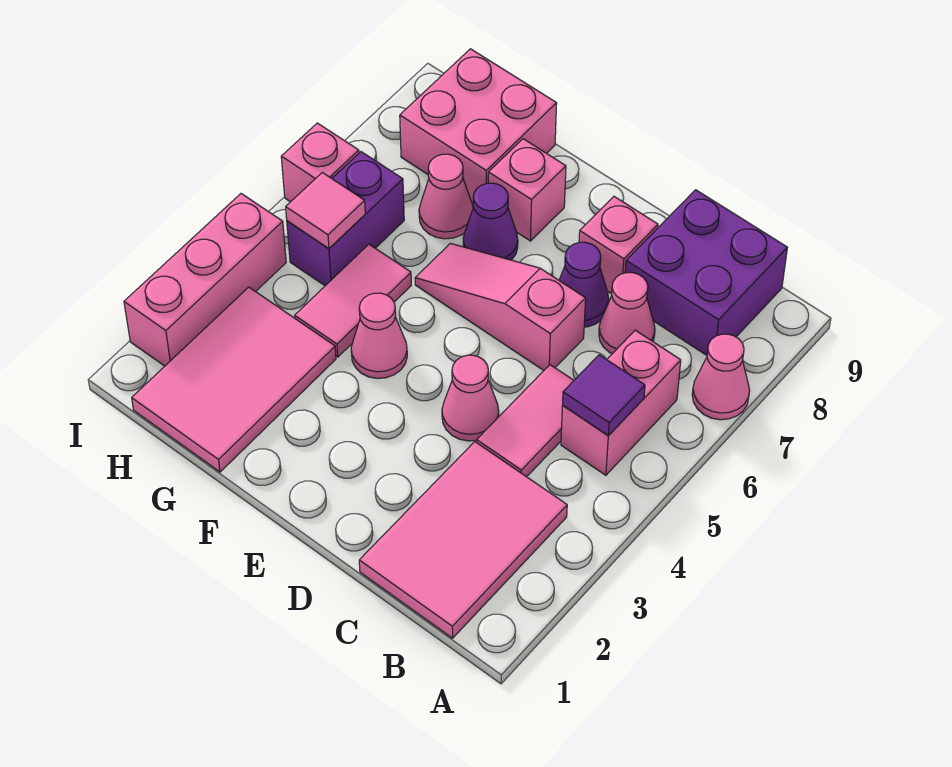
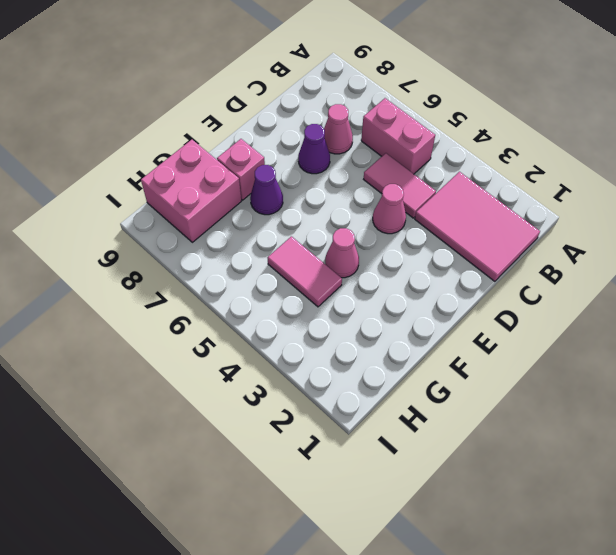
none -> pink cone A7 level 1
none -> purple brick B8:C9 level 1
none -> pink slope D6:F6 level 1 top D

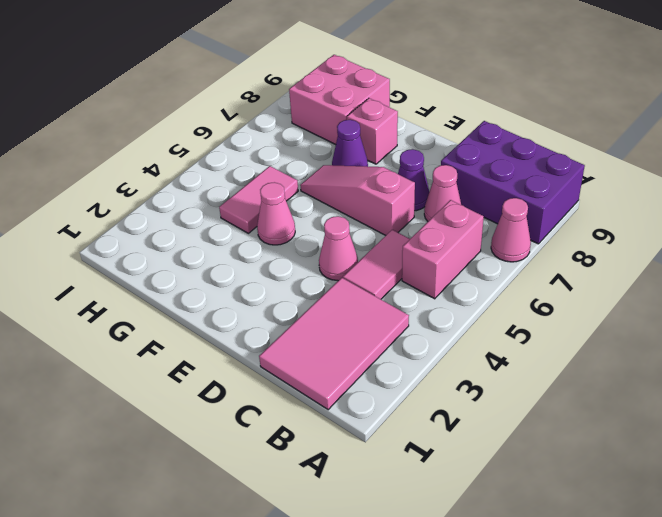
purple brick A8:C9 level 1 -> purple brick B8:C9 level 1
none -> pink brick D8 level 1
none -> pink tile G1:H3 level 1
none -> pink cone G7 level 1

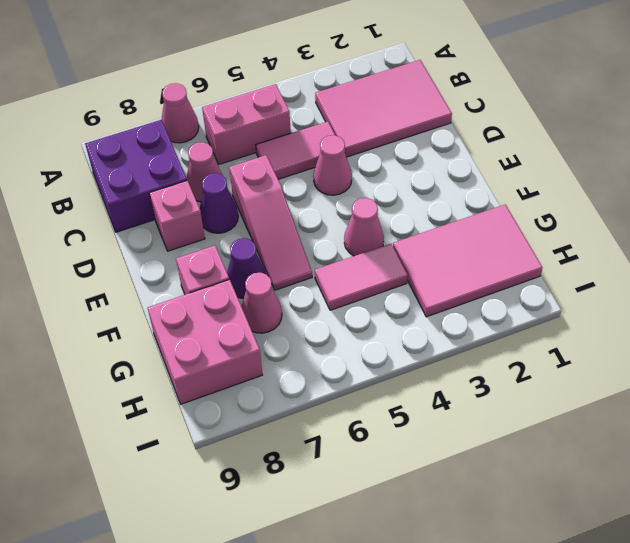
none -> purple brick H5:H6 level 1
none -> pink brick I2:I4 level 1
none -> pink brick I6 level 1

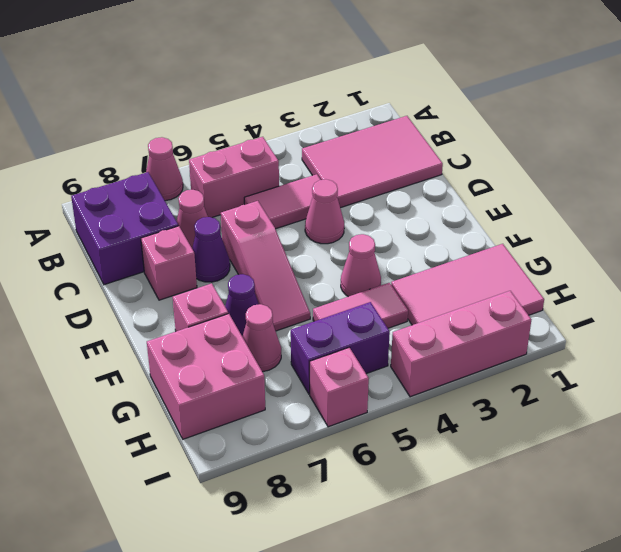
none -> purple tile B5 level 2
none -> pink tile H5 level 2

